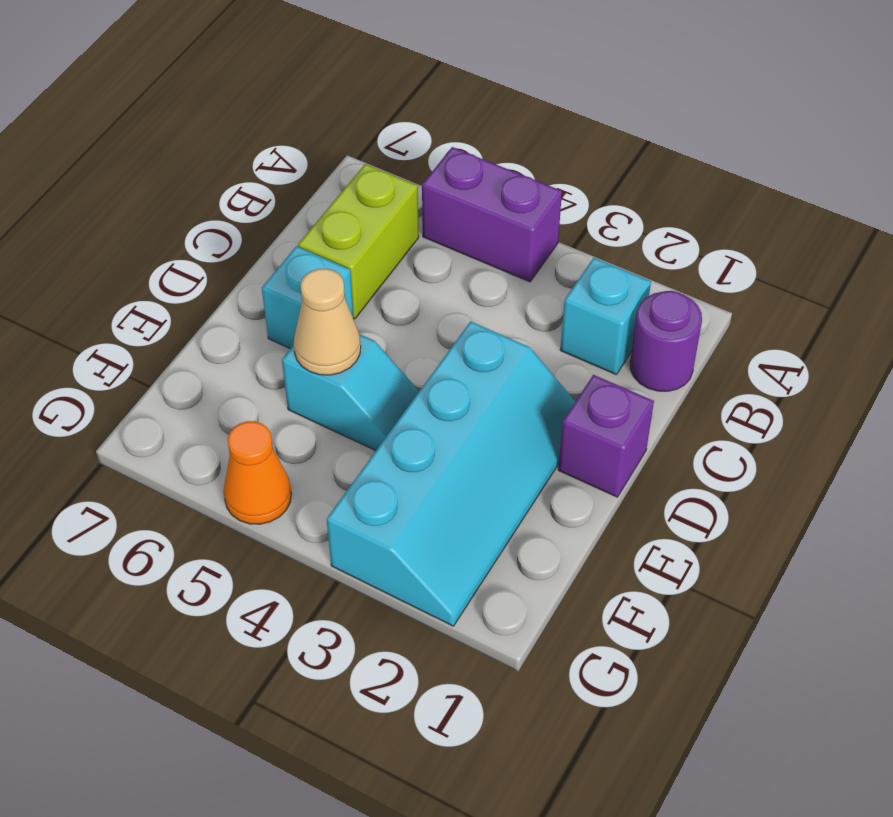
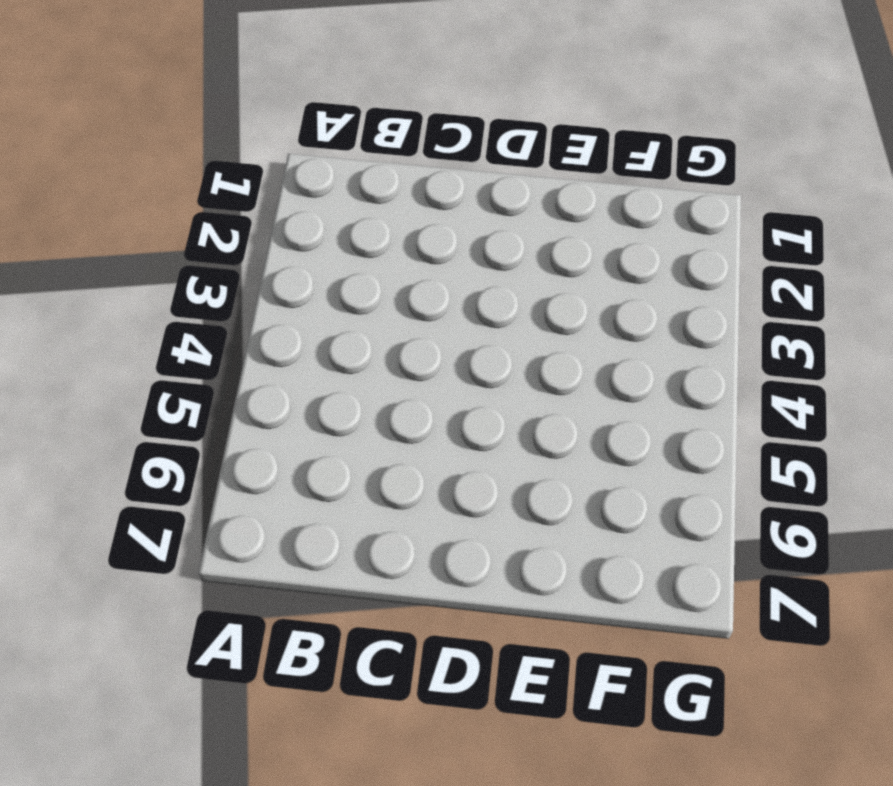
none -> purple brick A4:A5 level 1
none -> purple round brick B1 level 1

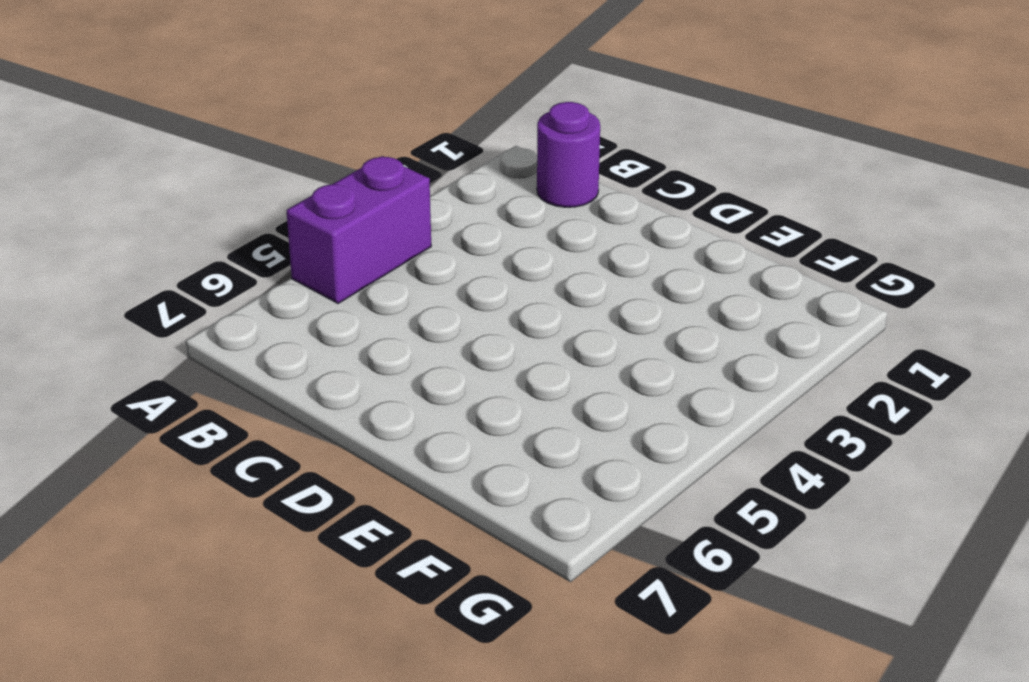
none -> cyan brick B2 level 1
none -> lime brick B6:C6 level 1

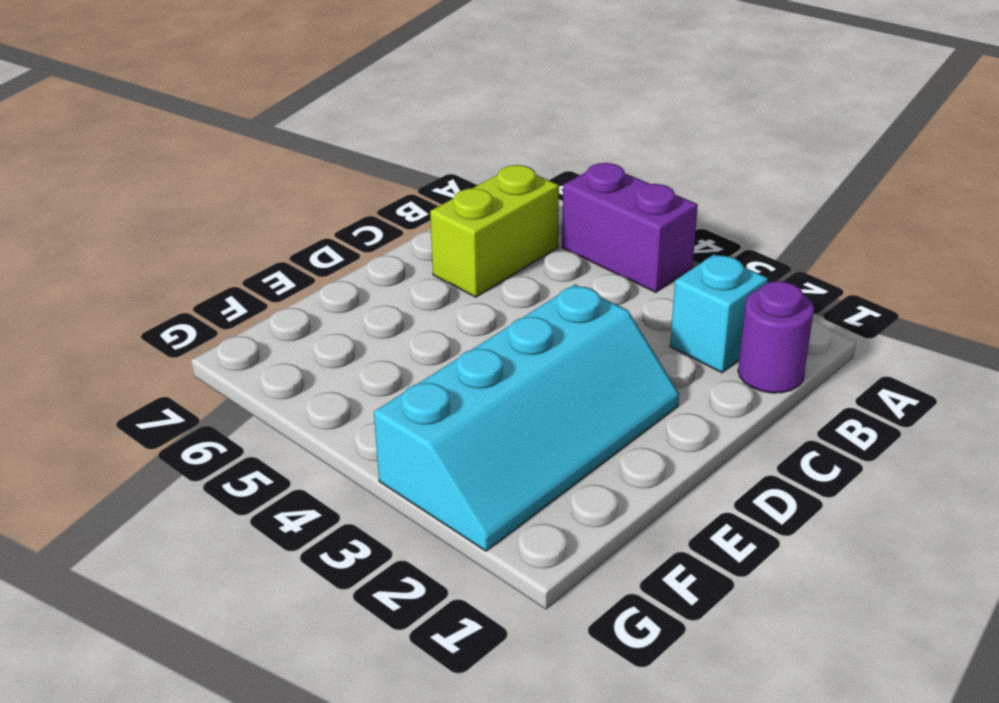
none -> purple brick D1 level 1
none -> cyan brick D6 level 1

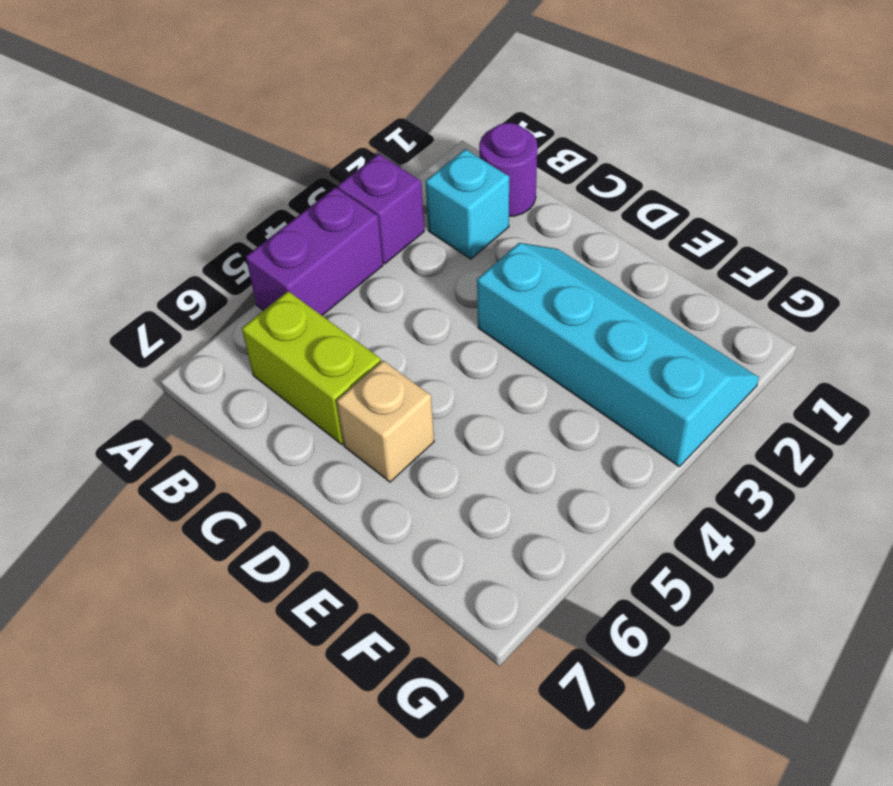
purple brick A3 level 1 -> purple brick D1 level 1
tan brick D6 level 1 -> cyan brick D6 level 1
none -> cyan slope E4:E5 level 1 top 5
none -> orange cone G5 level 1

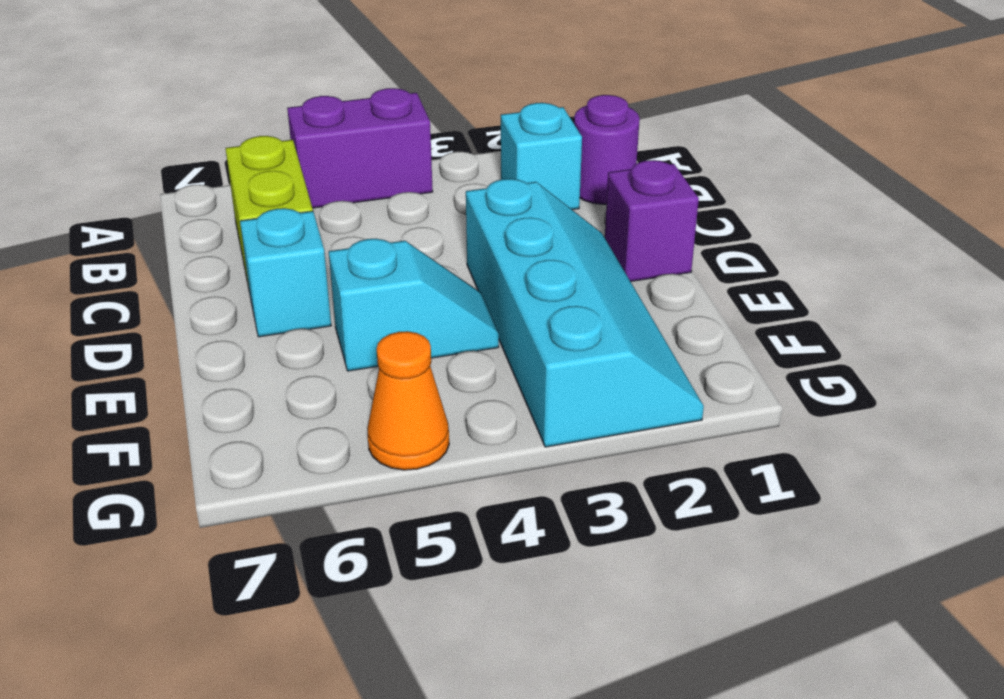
none -> tan cone E5 level 2

